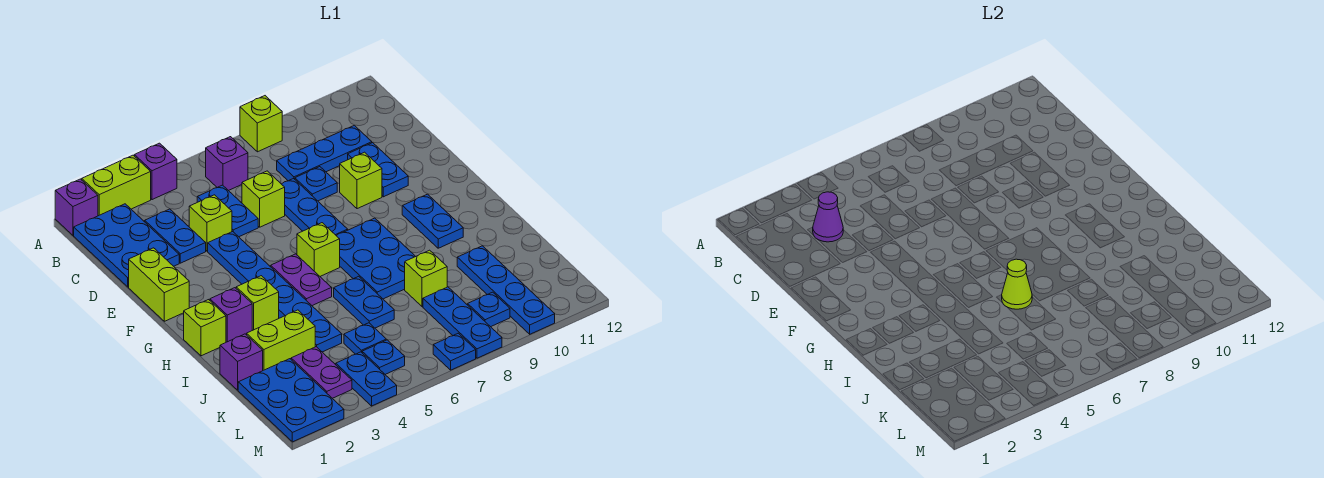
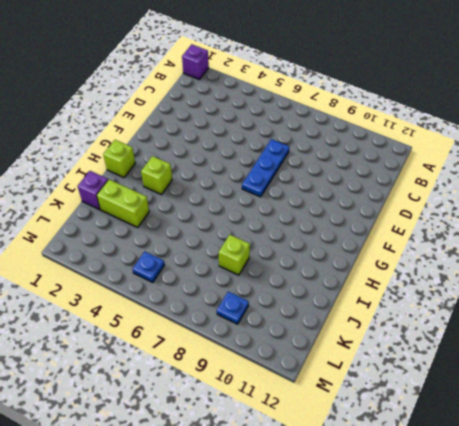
none -> lime brick A2:A3 level 1
none -> purple brick A4 level 1
none -> lime brick A8 level 1
none -> blue plate B1:D2 level 1

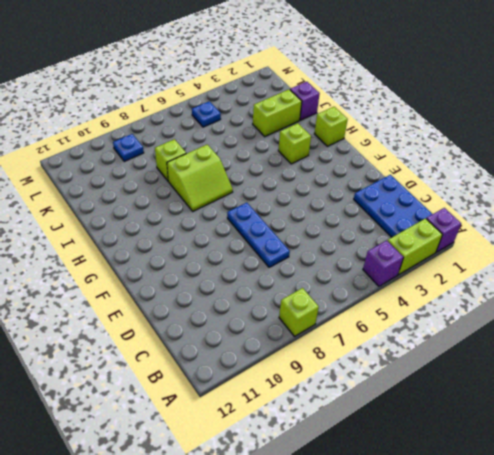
lime slope H7:I8 level 1 top I -> blue plate G7:I8 level 1
none -> purple brick B6 level 1
none -> blue plate C3:D3 level 1
none -> blue plate C5:D5 level 1
none -> blue plate C8:C10 level 1

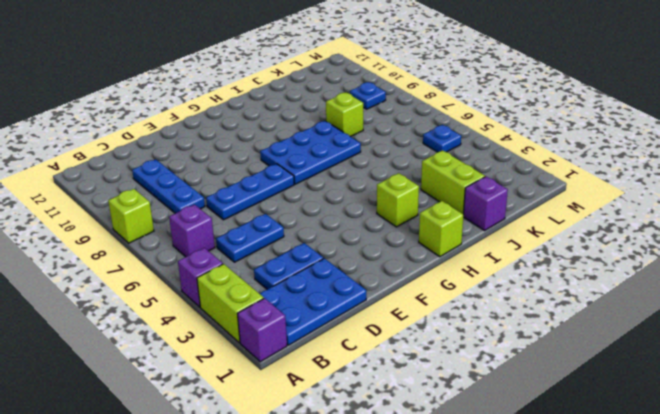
none -> lime brick D4 level 1
none -> lime brick D6 level 1
none -> blue plate D8 level 1
none -> blue plate D10:E10 level 1

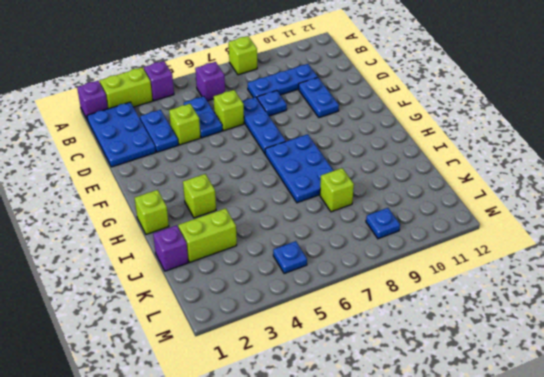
none -> lime brick E1:F1 level 1
none -> blue plate E4:J4 level 1
none -> lime brick E9 level 1
none -> purple plate G5:H5 level 1

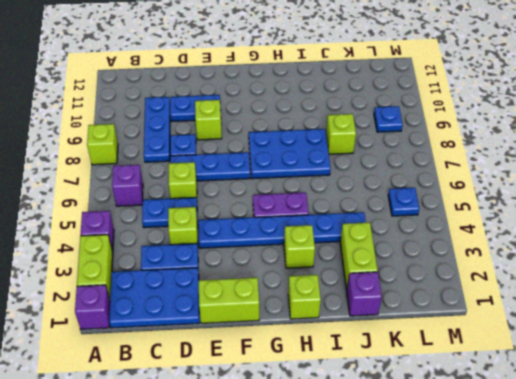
none -> lime brick G6 level 1
none -> blue plate G10:H10 level 1
none -> purple brick H2 level 1
none -> blue plate I6:J6 level 1

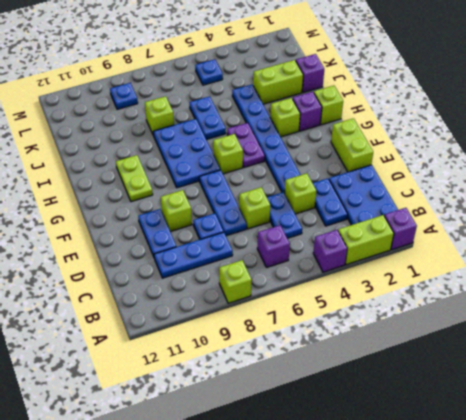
lime plate G10:H10 level 1 -> blue plate G10:H10 level 1
none -> blue plate J10:M10 level 1
none -> blue plate K1:M2 level 1
none -> purple plate K3:L3 level 1
none -> blue plate K5 level 1

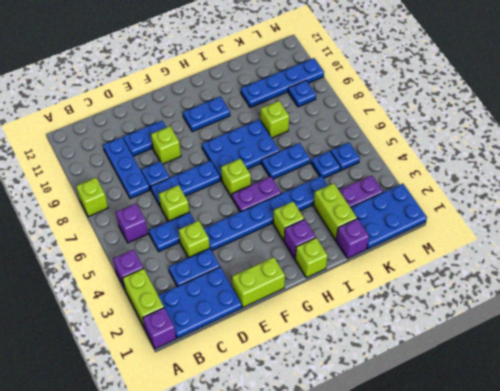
none -> blue plate K8:M8 level 1
none -> blue plate L4:M4 level 1
none -> blue plate M7 level 1
none -> purple cone C3 level 2

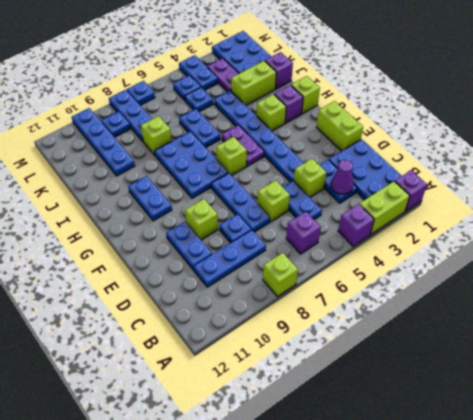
none -> lime cone I6 level 2

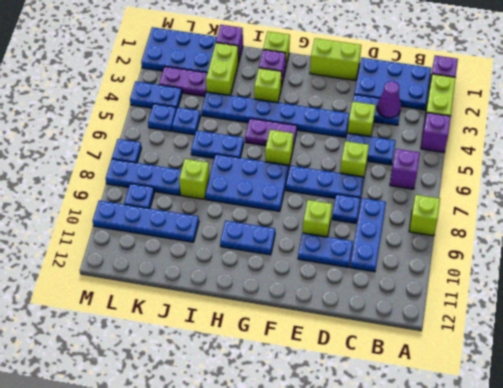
none -> lime cone I6 level 2

